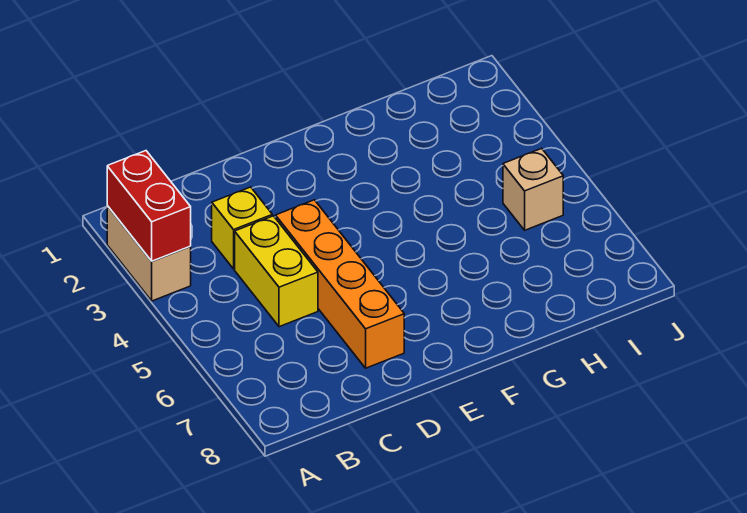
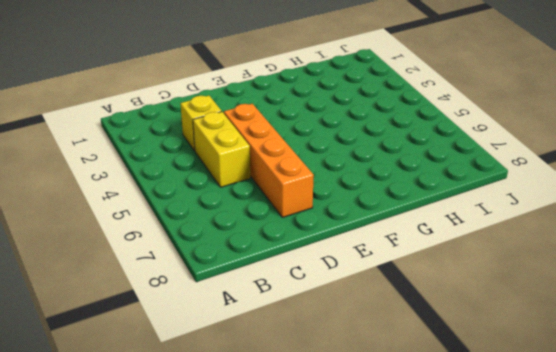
none -> tan brick A2:A3 level 1
none -> tan brick I5 level 1

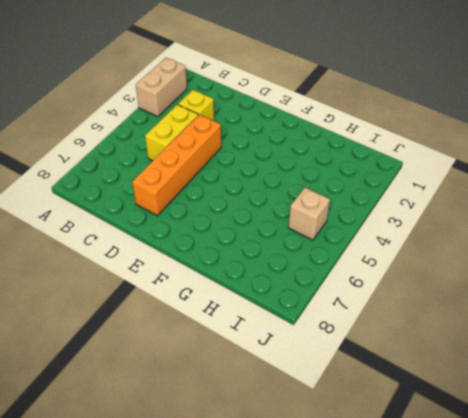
none -> red brick A2:A3 level 2

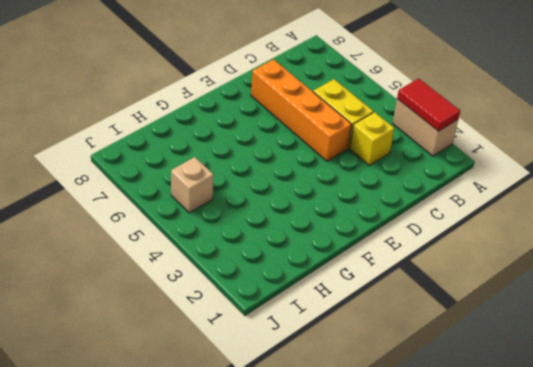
red tile A2:A3 level 2 -> red brick A2:A3 level 2

